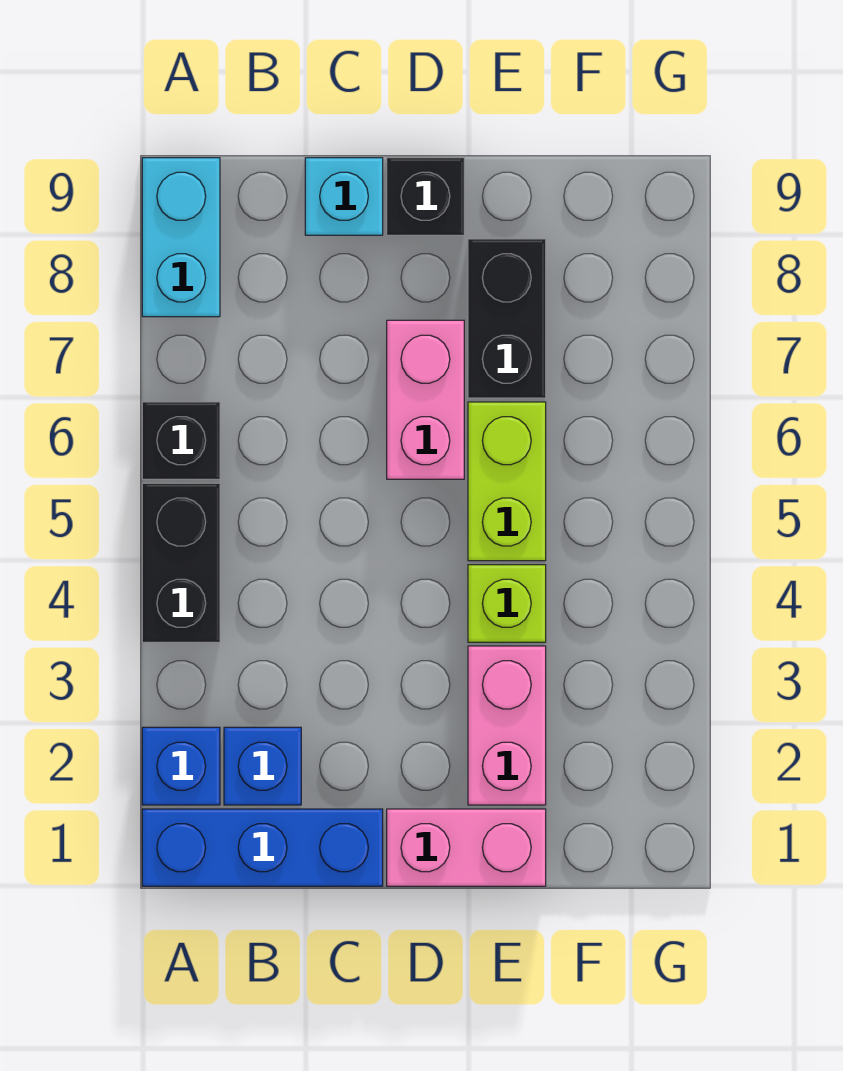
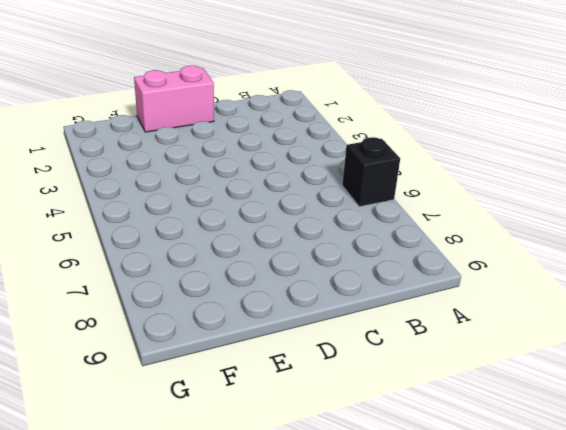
none -> blue brick A1:C1 level 1
none -> blue brick A2 level 1
none -> black brick A4:A5 level 1

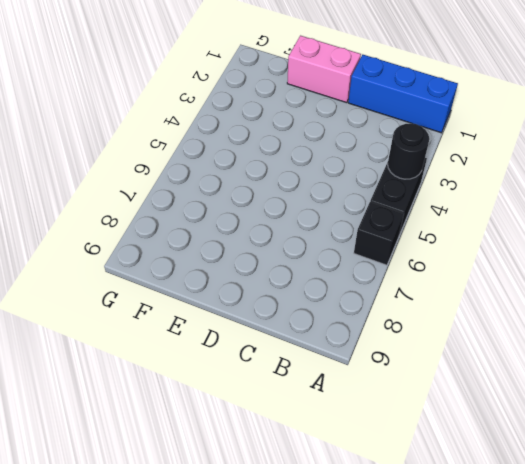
black round brick A4 level 2 -> none
none -> blue brick A2 level 1
none -> cyan brick A8:A9 level 1
none -> blue brick B2 level 1

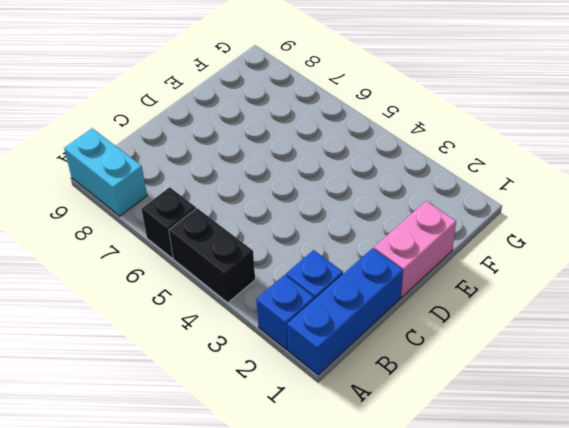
none -> cyan brick C9 level 1
none -> pink brick D6:D7 level 1
none -> black brick D9 level 1

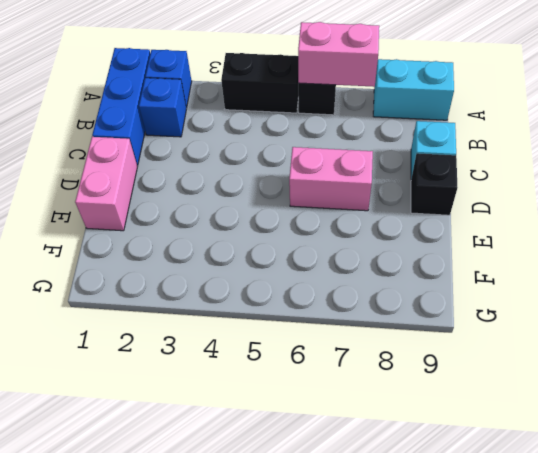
pink brick A6:A7 level 2 -> pink brick E2:E3 level 1
none -> lime brick E4 level 1
none -> lime brick E5:E6 level 1
none -> black brick E7:E8 level 1

